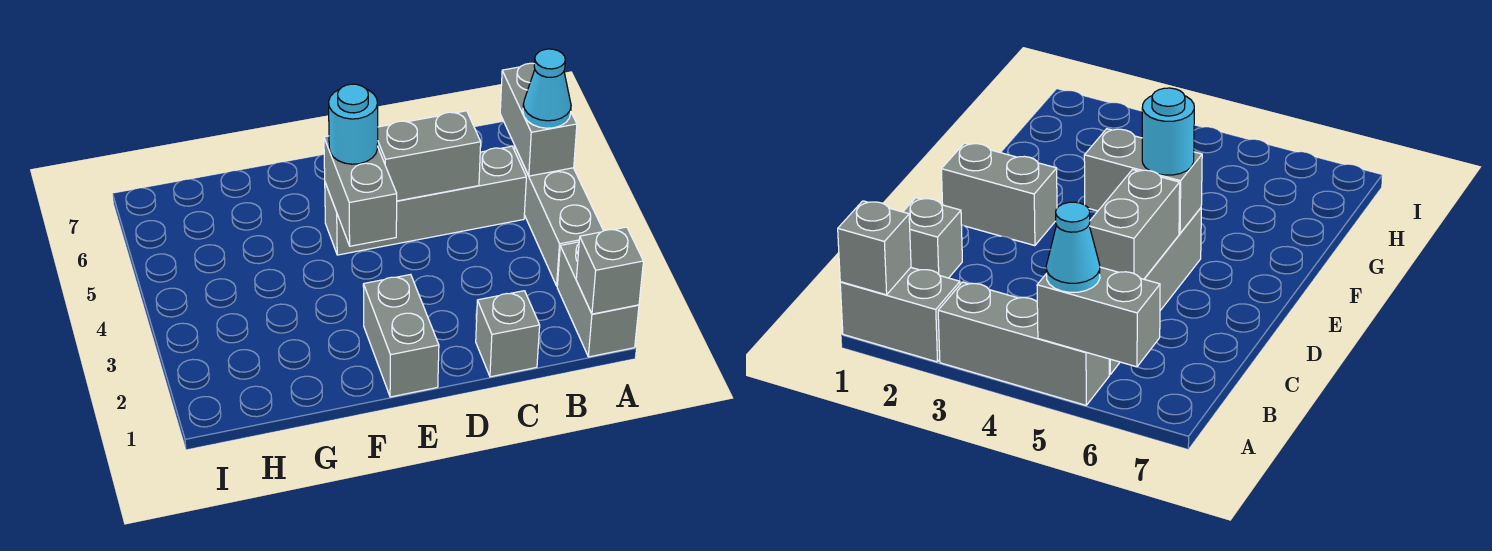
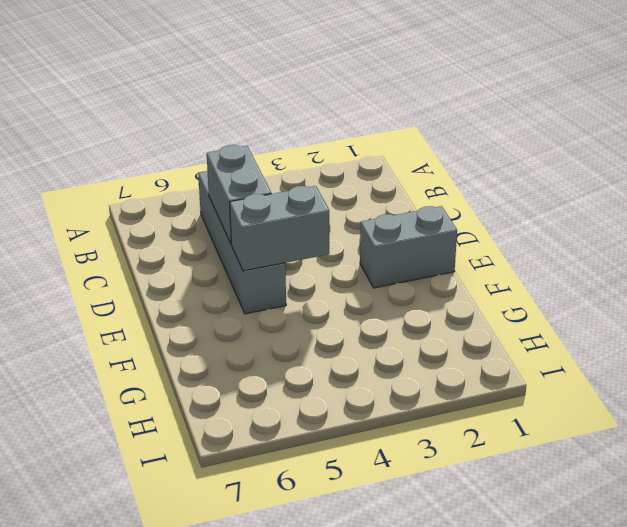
none -> grey brick A1:A2 level 1
none -> grey brick A3:A5 level 1

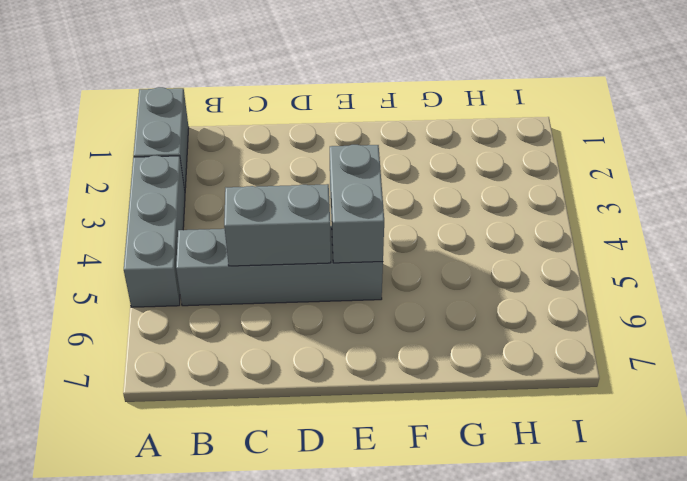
none -> grey brick C1 level 1
none -> grey brick E1:E2 level 1

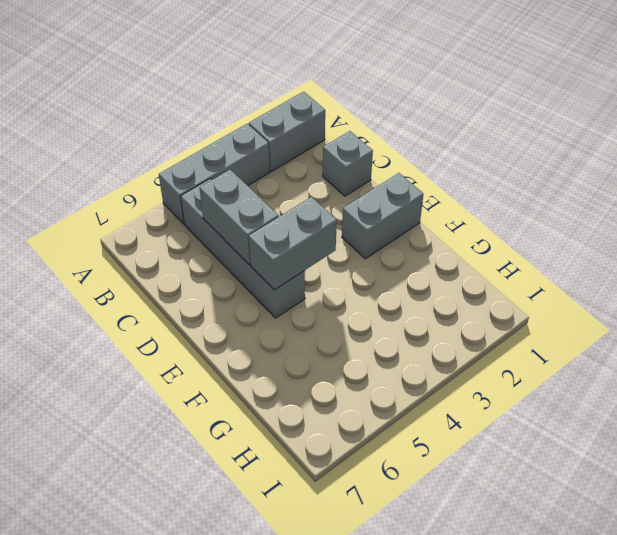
none -> grey brick A1 level 2
none -> grey brick A5:A6 level 2

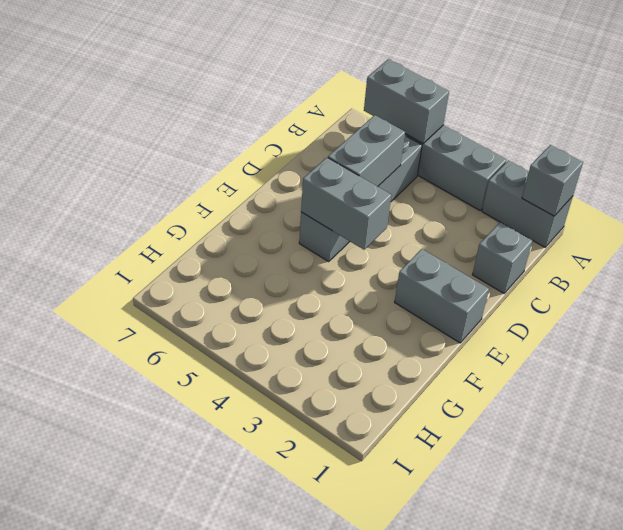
none -> cyan cone A5 level 3
none -> cyan round brick E5 level 3

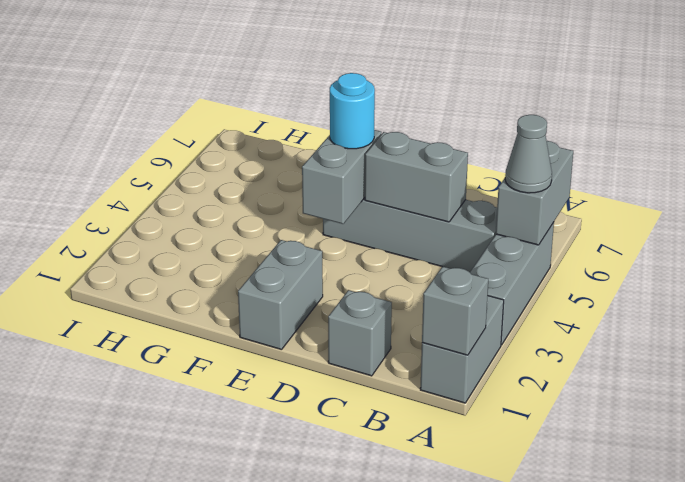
grey cone A5 level 3 -> cyan cone A5 level 3

